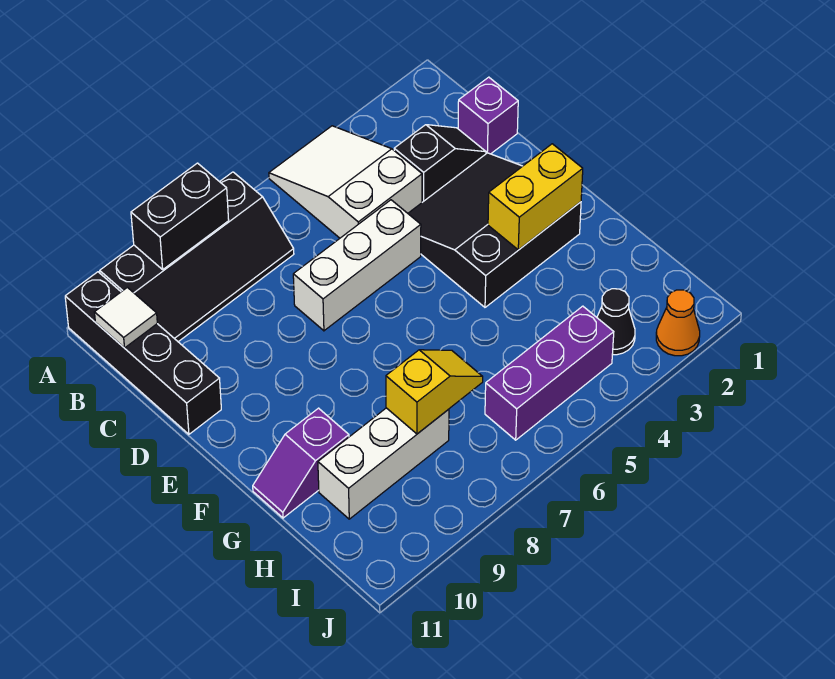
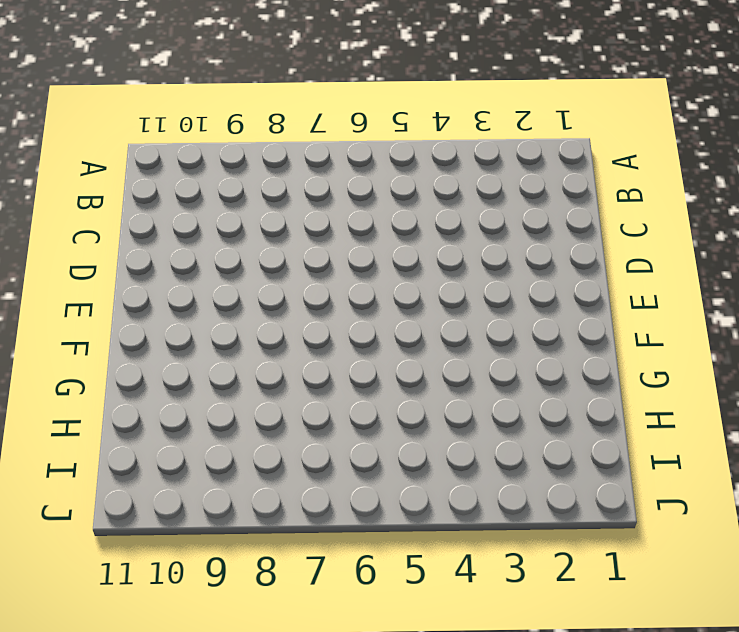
none -> white slope A4:C5 level 1 top C
none -> black slope A7:B10 level 1 top A
none -> black brick A11:D11 level 1

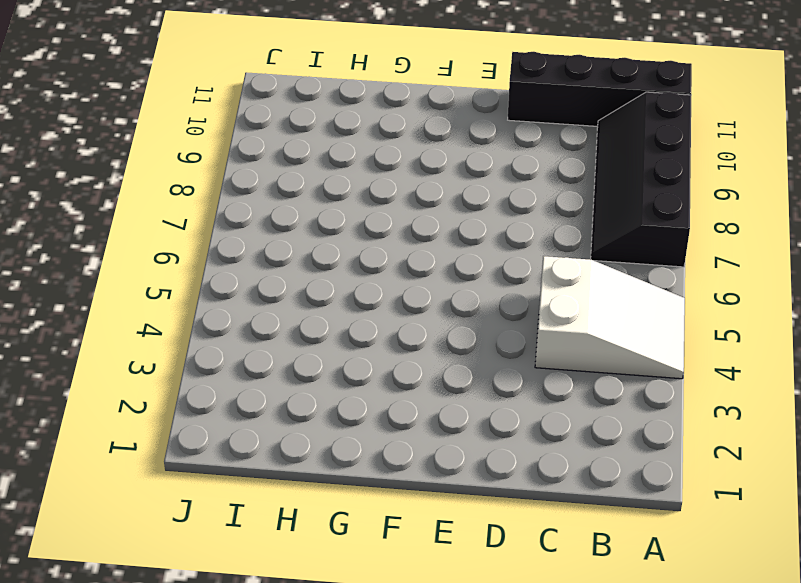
none -> purple brick C1 level 1
none -> black slope C2:C3 level 1 top 3
none -> black slope D2:F4 level 1 top F

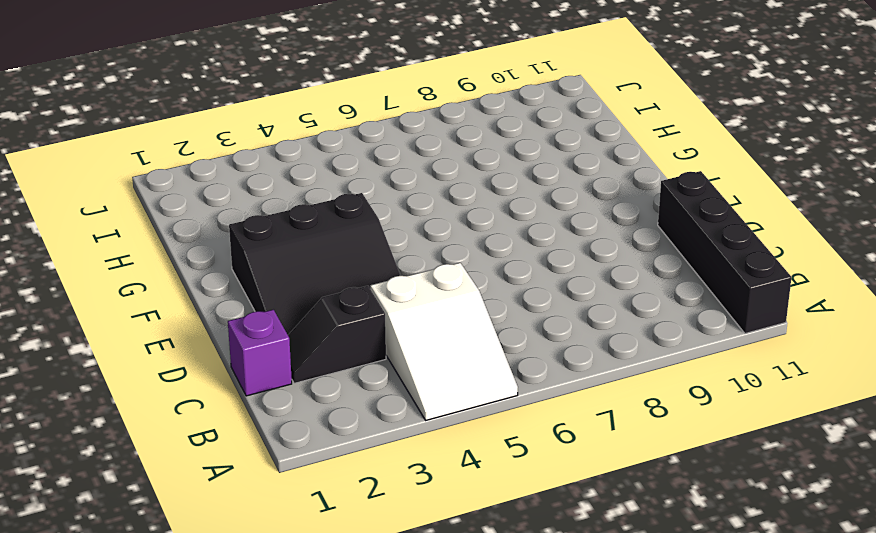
none -> black slope A7:B10 level 1 top A
none -> white brick D5:D7 level 1
none -> purple slope G10:G11 level 1 top 10

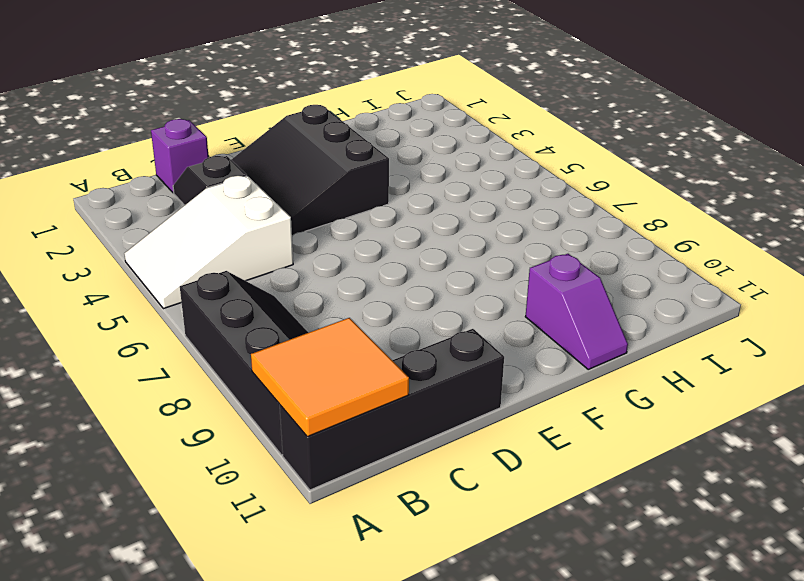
orange tile A10:B11 level 2 -> white tile B11 level 2
none -> white brick D5:D7 level 1
none -> white brick H8:H10 level 1
none -> black cone I3 level 1

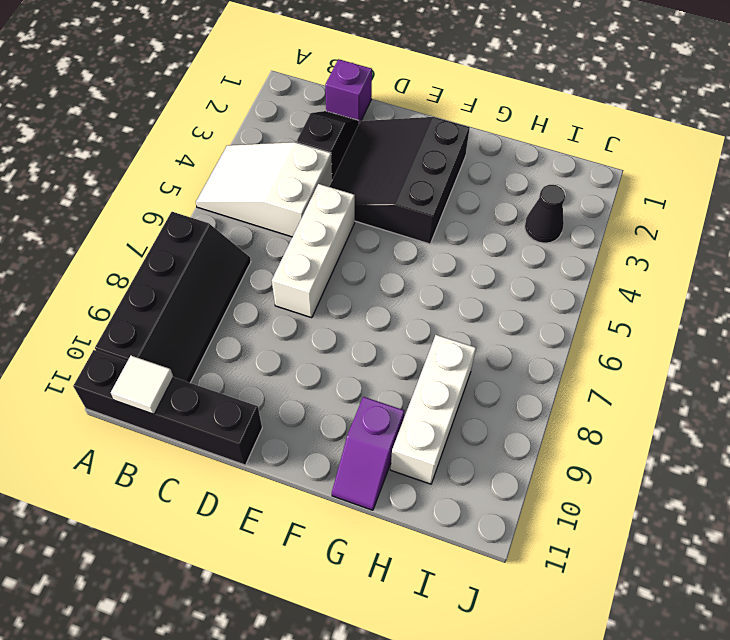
none -> purple brick I4:I6 level 1
none -> orange cone J2 level 1
none -> black brick A8:A9 level 2

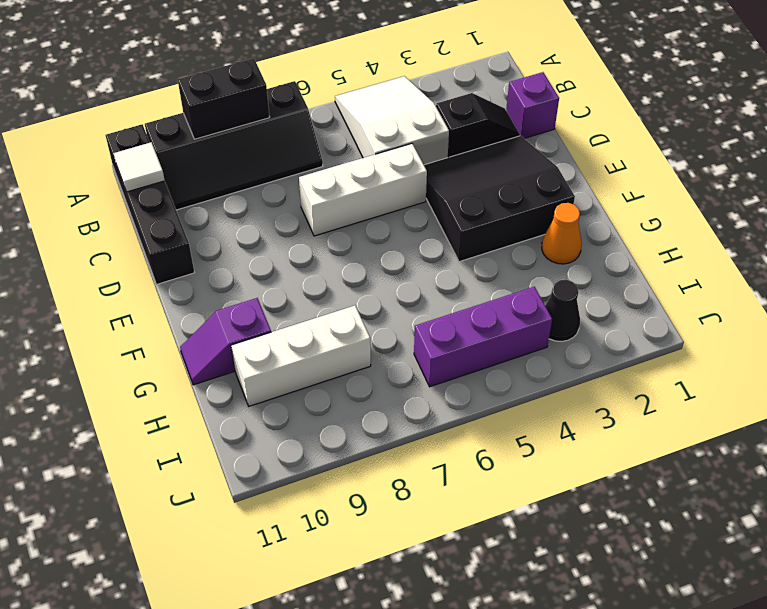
orange cone G2 level 1 -> orange cone J2 level 1
none -> yellow brick F2:F3 level 2
none -> yellow slope H7:H8 level 2 top 8

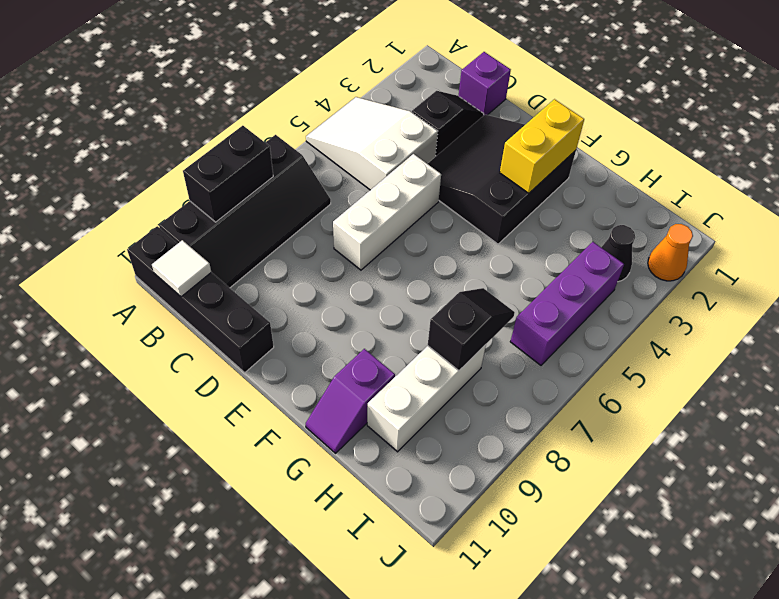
black slope H7:H8 level 2 top 8 -> yellow slope H7:H8 level 2 top 8

